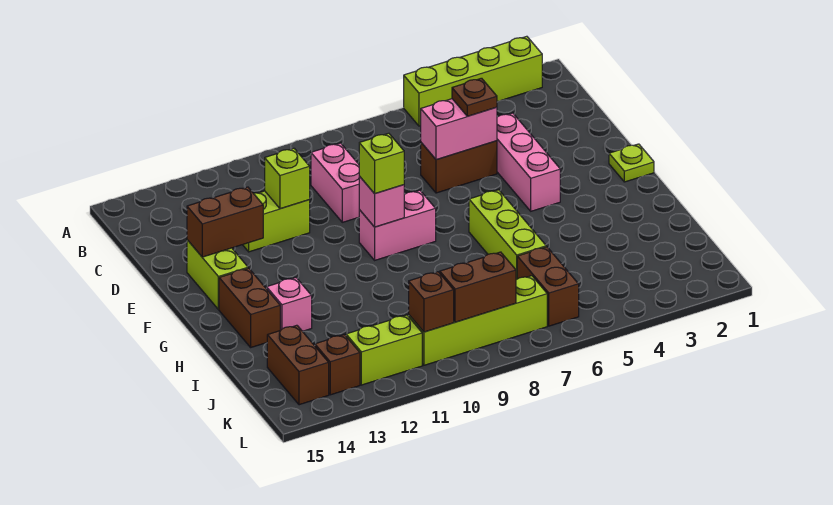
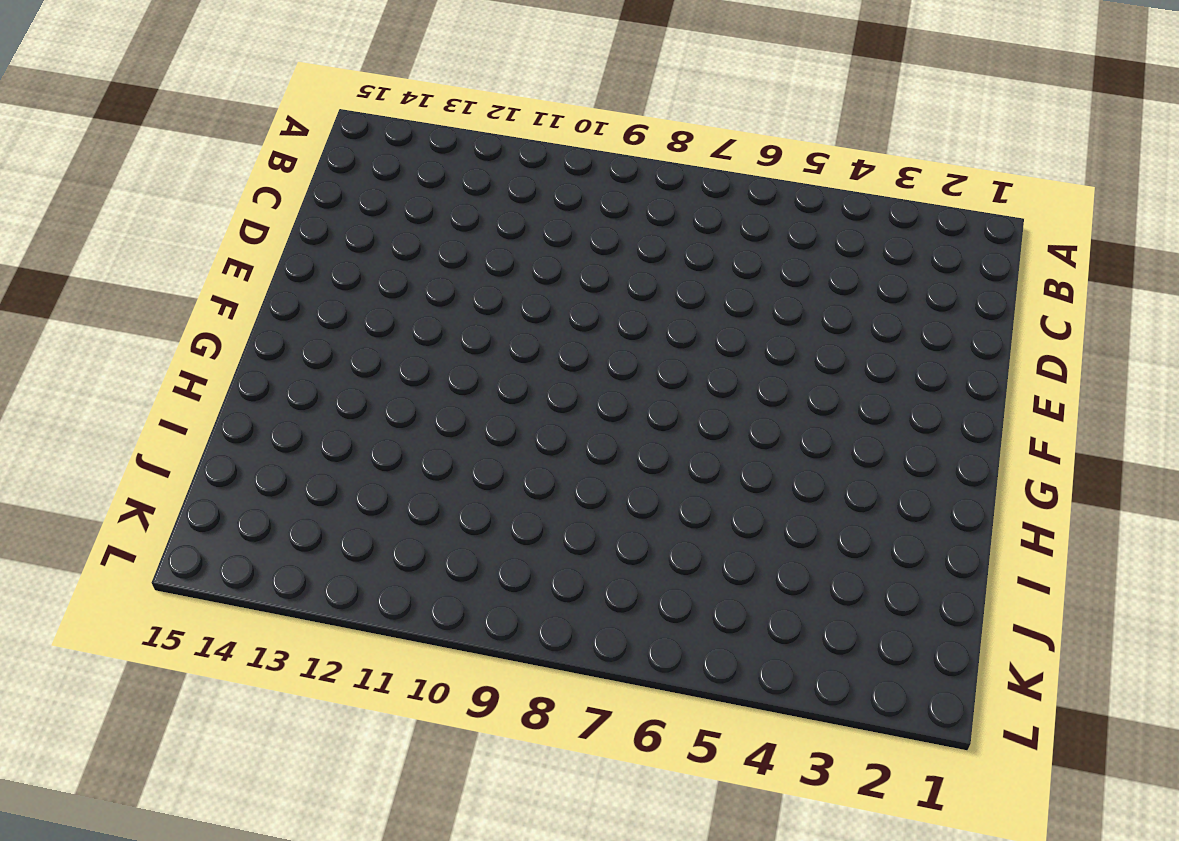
none -> lime brick A2:A5 level 1
none -> pink brick C9:D9 level 1
none -> pink brick D4:F4 level 1

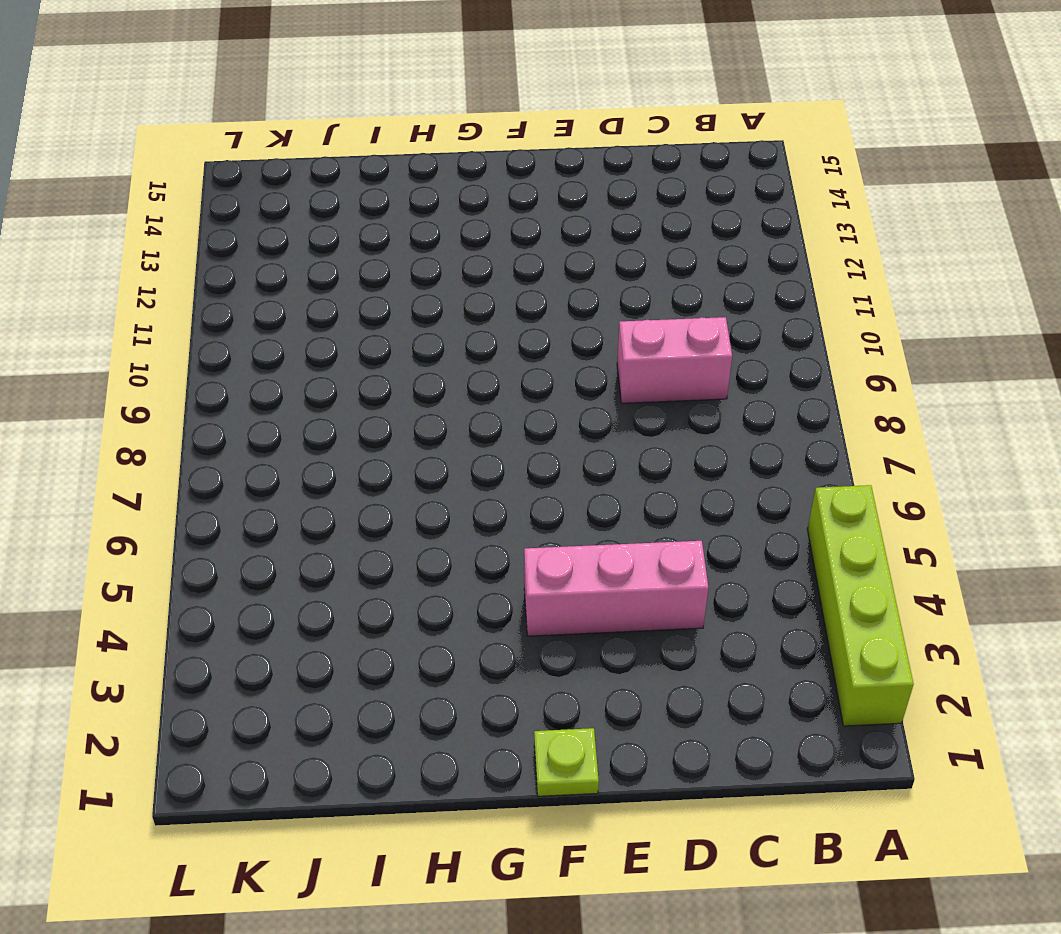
none -> brown brick D5:D6 level 1
none -> lime brick D11:D12 level 1
none -> lime brick E14:F14 level 1

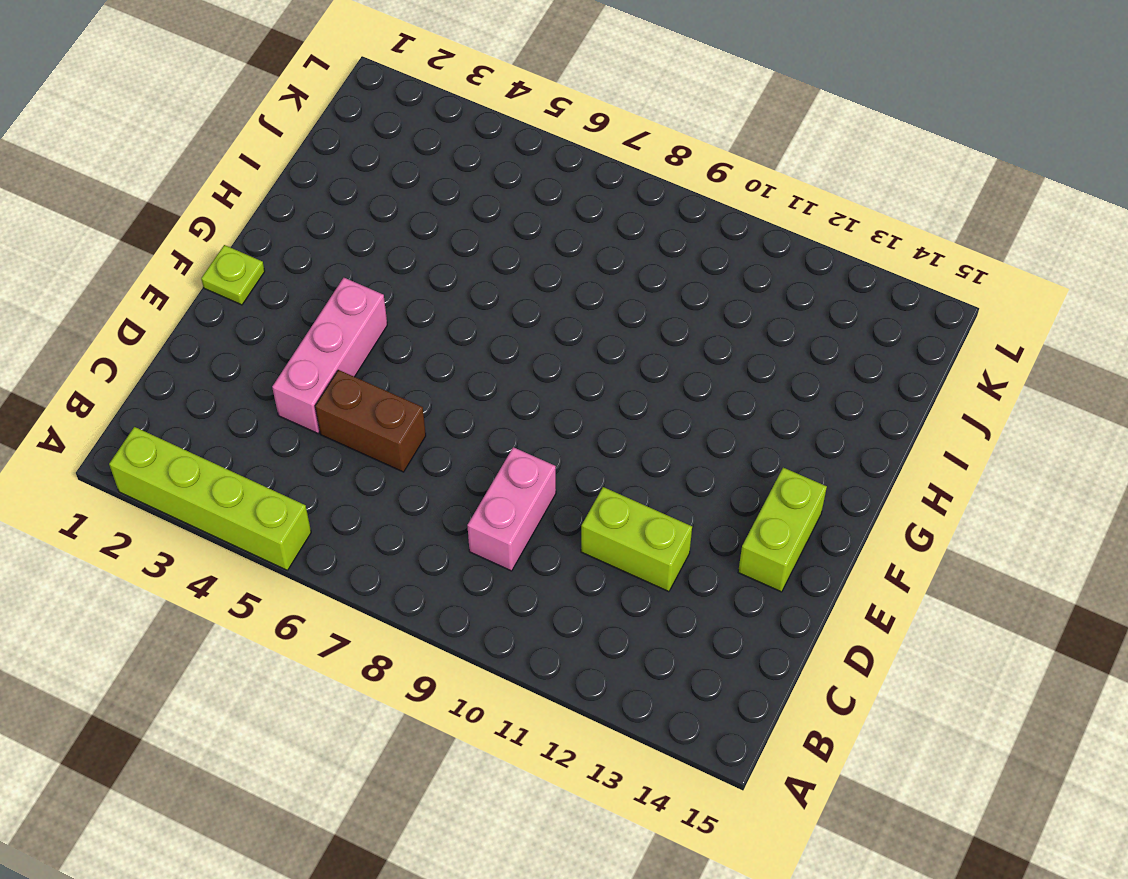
none -> pink brick F8:F9 level 1
none -> lime brick G6:I6 level 1
none -> brown brick G14:H14 level 1

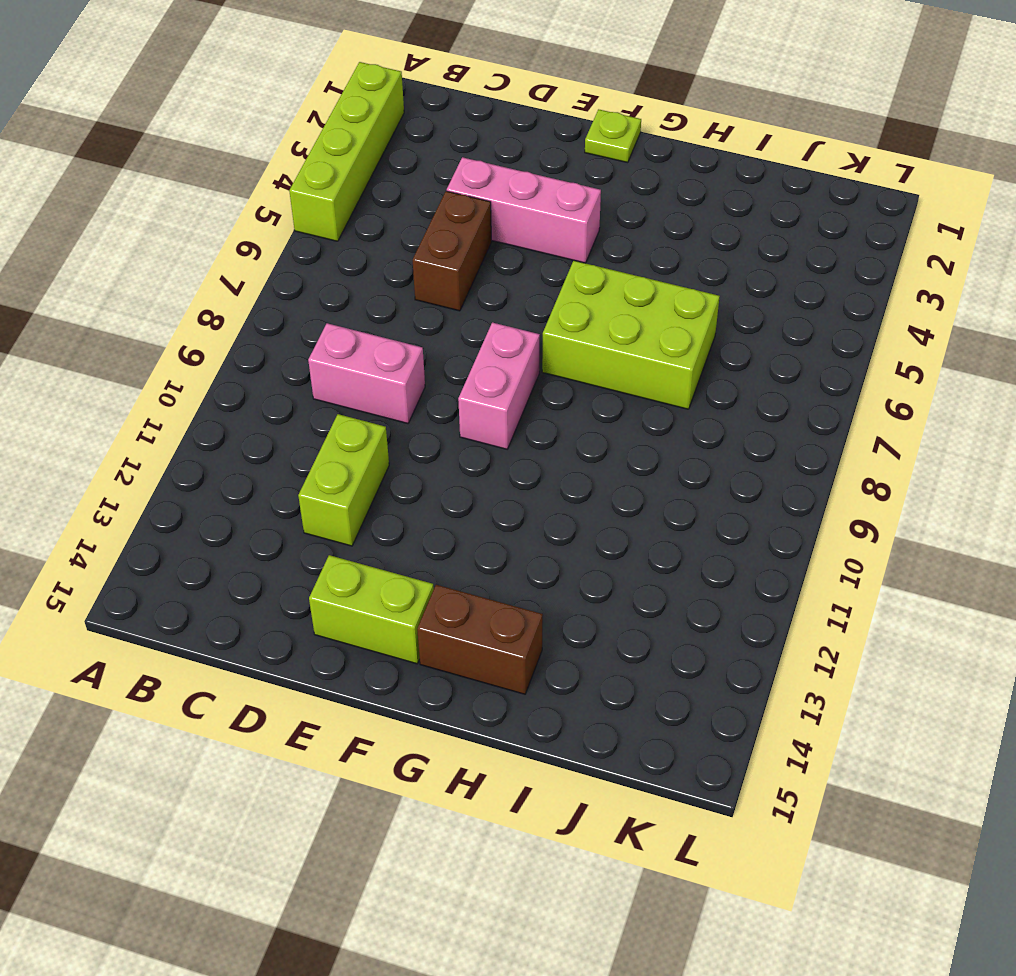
lime brick G6:I7 level 1 -> lime brick G6:I6 level 1
none -> pink brick H13 level 1
none -> brown brick J6:K6 level 1
none -> brown brick J14:K14 level 1

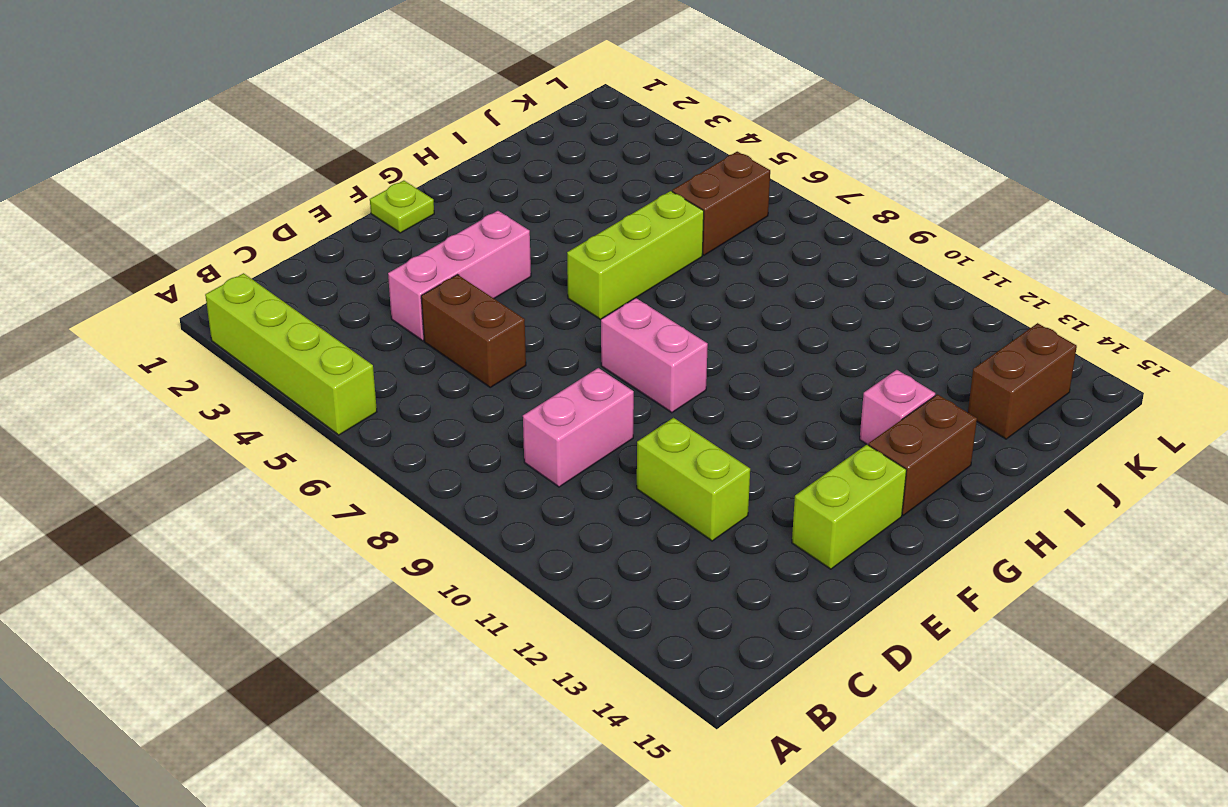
none -> lime brick K7:K10 level 1
none -> lime brick K11:K12 level 1
none -> brown brick K13 level 1

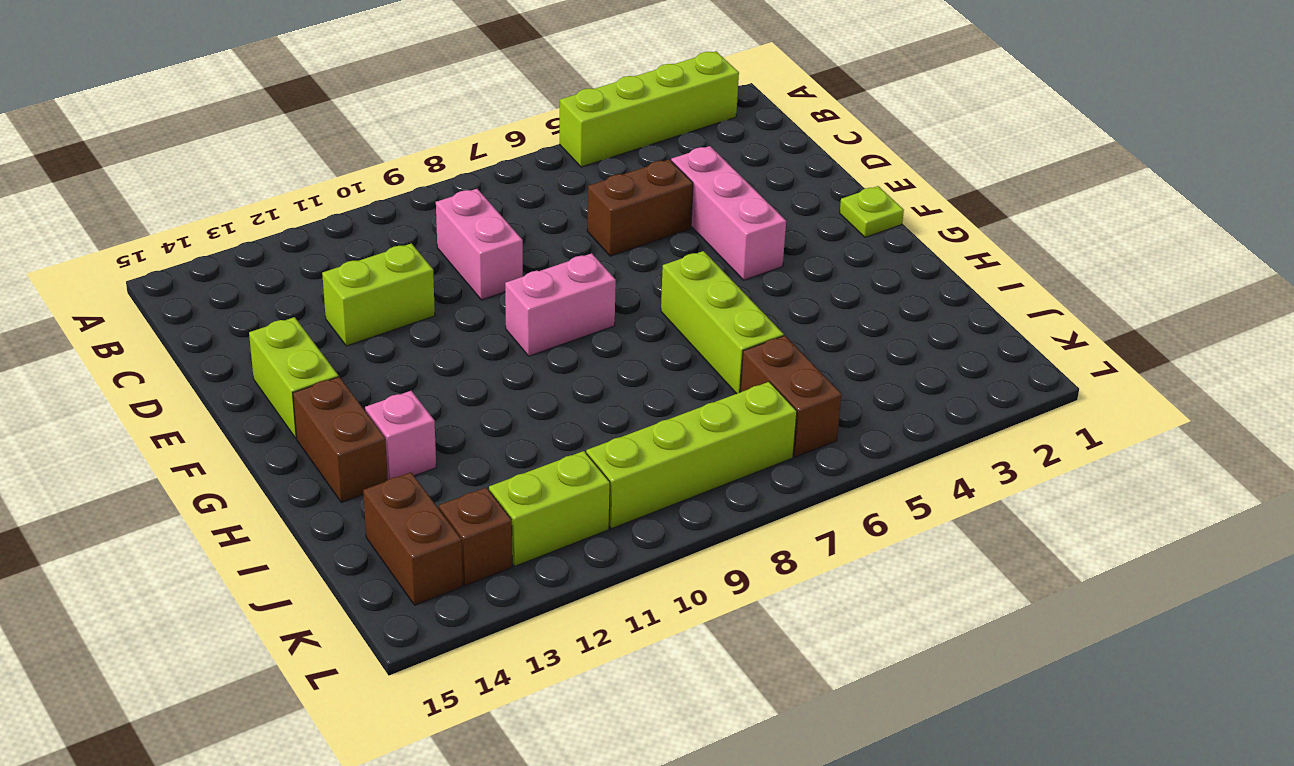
none -> pink brick D5:D6 level 2
none -> lime brick D11 level 2
none -> brown brick E13:E14 level 2

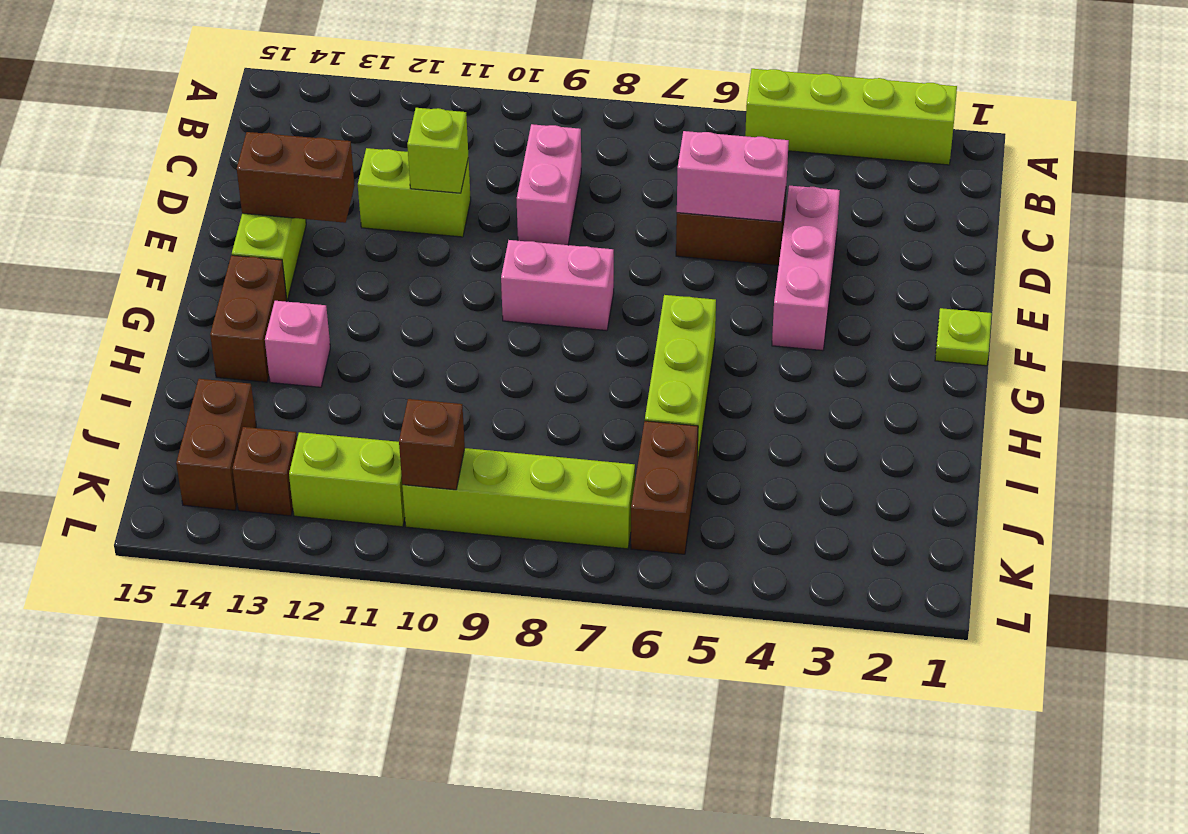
none -> pink brick F9 level 2
none -> brown brick K8:K9 level 2
none -> brown plate D5 level 3

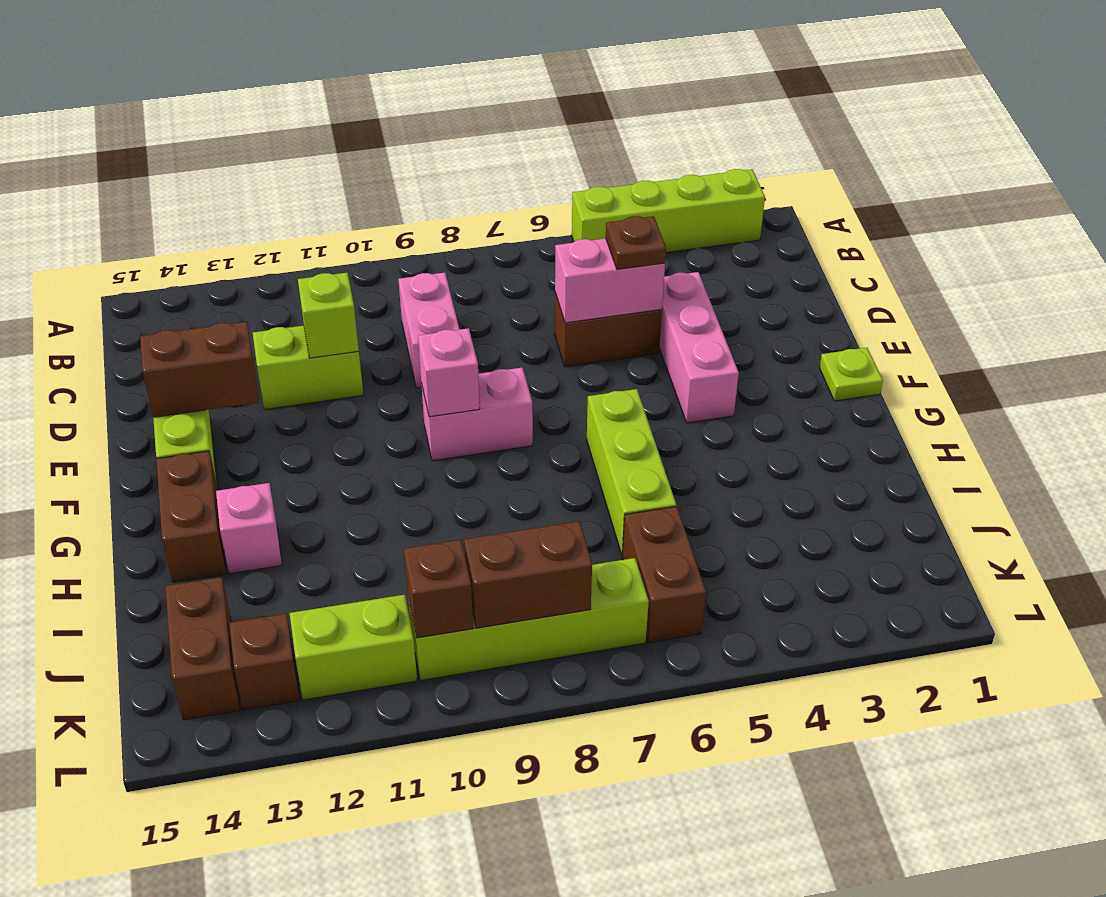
none -> lime brick F9 level 3

